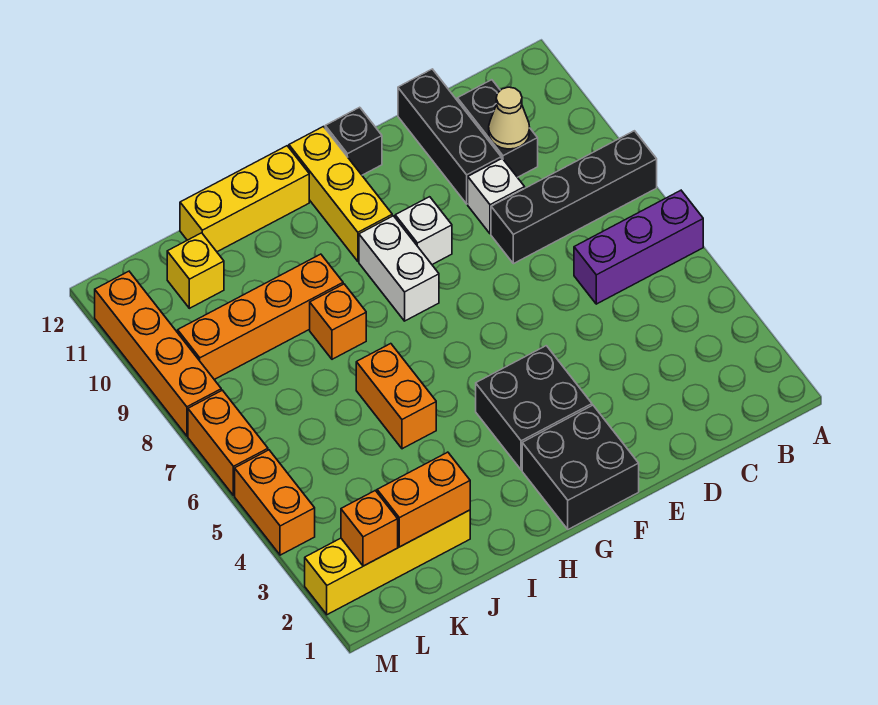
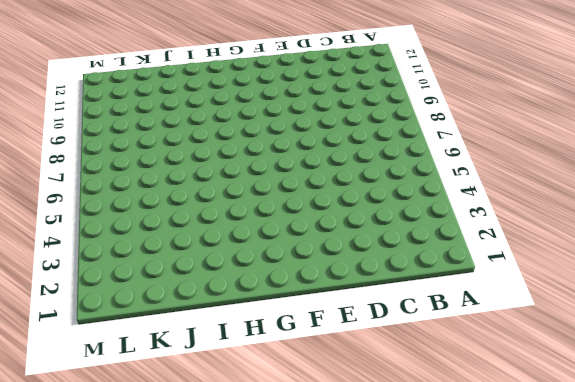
none -> purple brick A6:C6 level 1
none -> black brick A8:D8 level 1
none -> black brick C10:C11 level 1

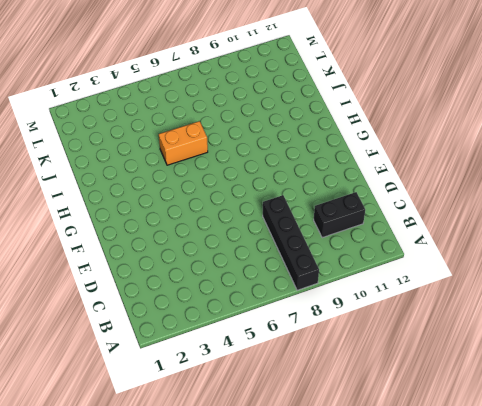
none -> purple brick A6:C6 level 1
none -> white brick D9 level 1
none -> black brick D10:D12 level 1

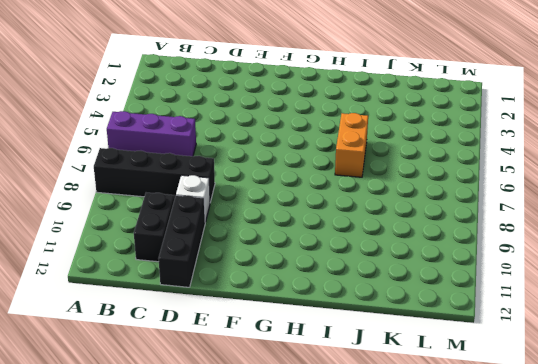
none -> black brick F1:G2 level 1
none -> black brick F3:G4 level 1
none -> white brick F9 level 1

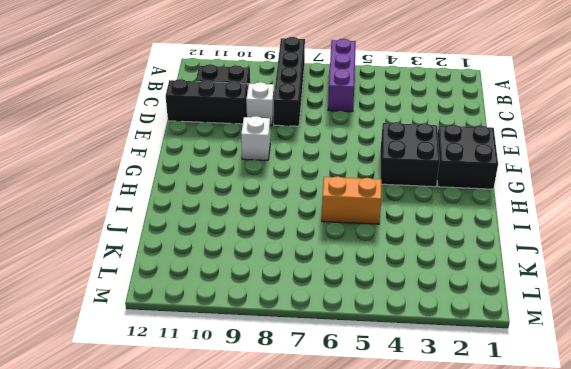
none -> black brick F12 level 1
none -> white brick G8:G9 level 1
none -> yellow brick G10:G12 level 1

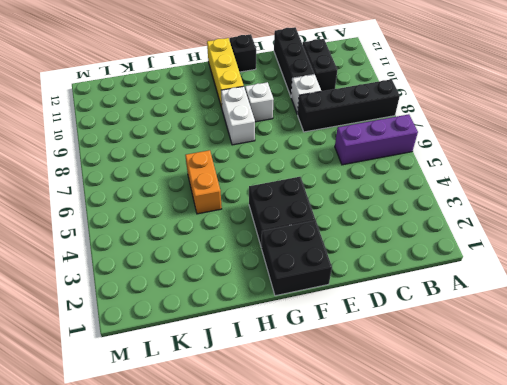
none -> yellow brick H12:J12 level 1
none -> orange brick I8 level 1
none -> orange brick I9:L9 level 1

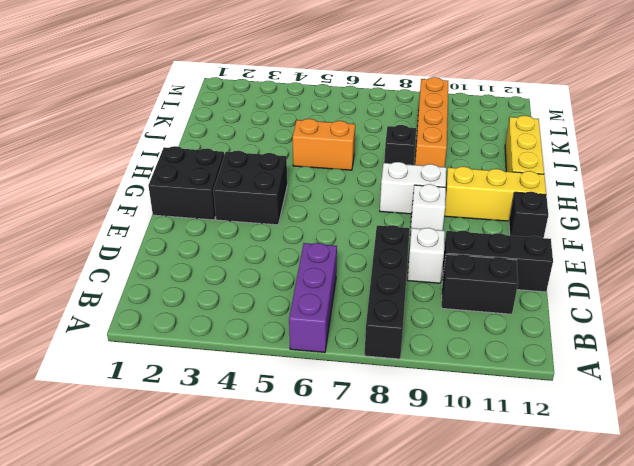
black brick I8 level 1 -> orange brick I8 level 1
none -> yellow brick J2:M2 level 1
none -> yellow brick K11 level 1
none -> orange brick M4:M5 level 1

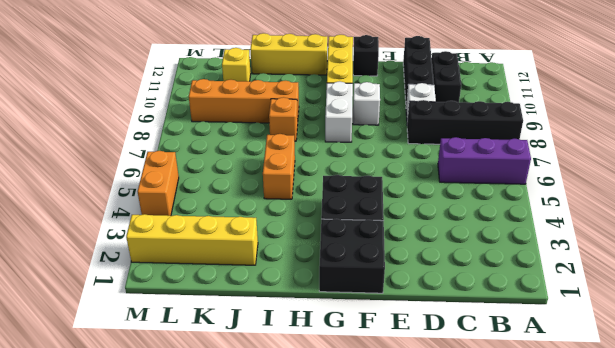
none -> orange brick M6:M7 level 1
none -> orange brick M8:M11 level 1
none -> tan cone C10 level 2

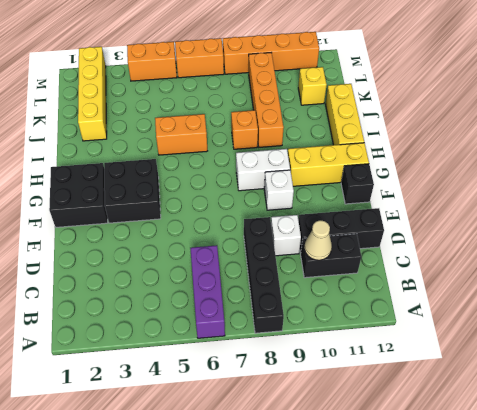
none -> orange brick J2:K2 level 2
none -> orange brick L2 level 2

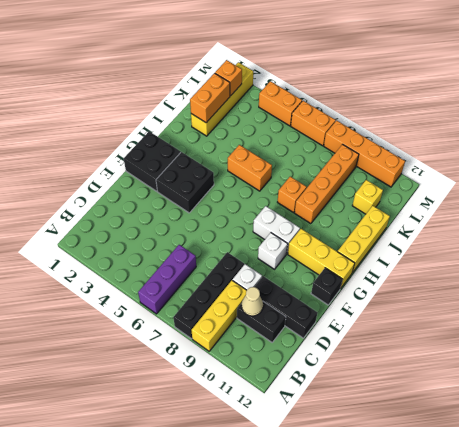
yellow brick A9:C9 level 1 -> none

